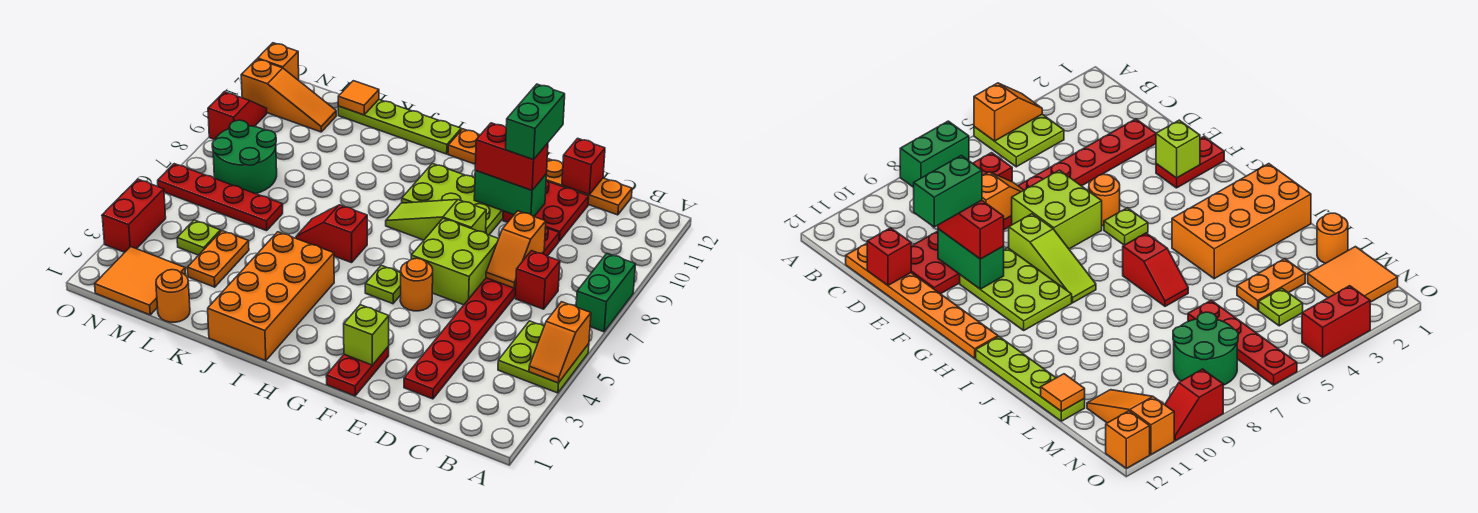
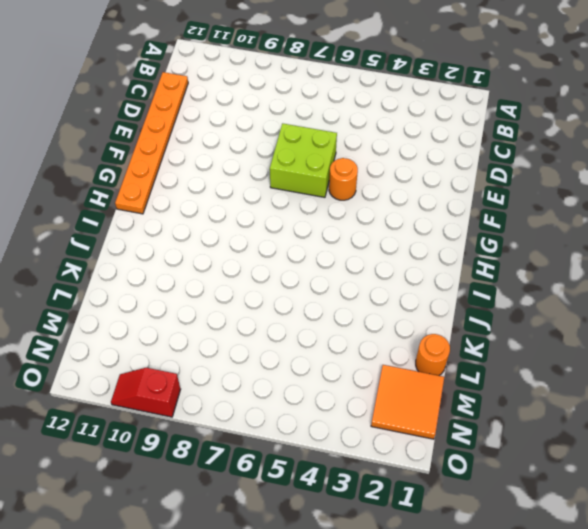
none -> lime plate A4:B5 level 1
none -> green brick A7:A8 level 1
none -> red brick C7 level 1
none -> red plate D2:D9 level 1

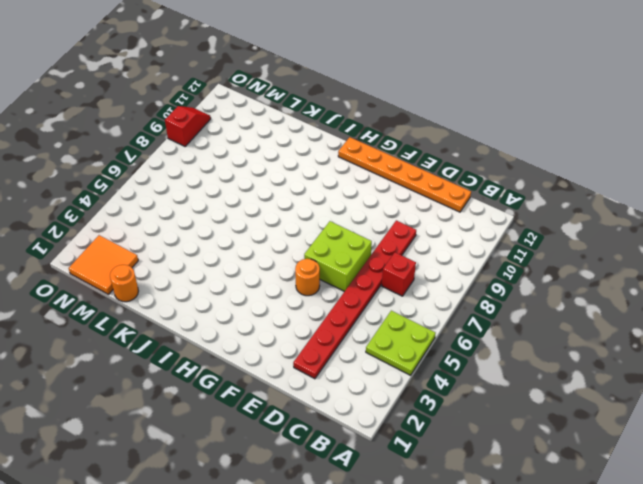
none -> green brick A7:A8 level 1
none -> red plate D10:E11 level 1
none -> red plate F1:F2 level 1
none -> lime slope F8:H8 level 1 top F

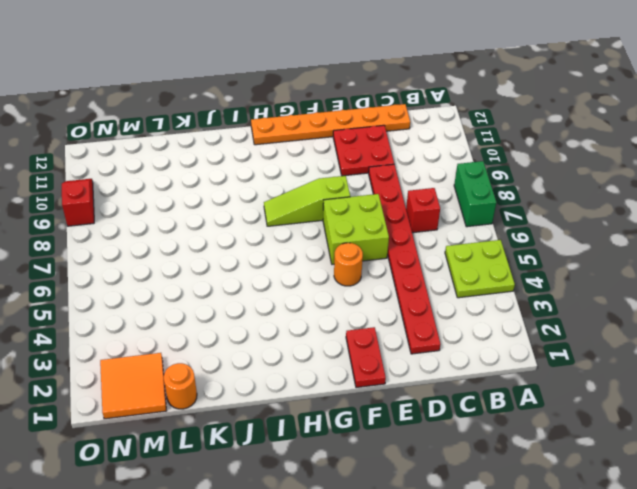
none -> lime plate F9:H10 level 1
none -> lime plate G5 level 1
none -> orange brick I1:J4 level 1
none -> red slope I6:J6 level 1 top I

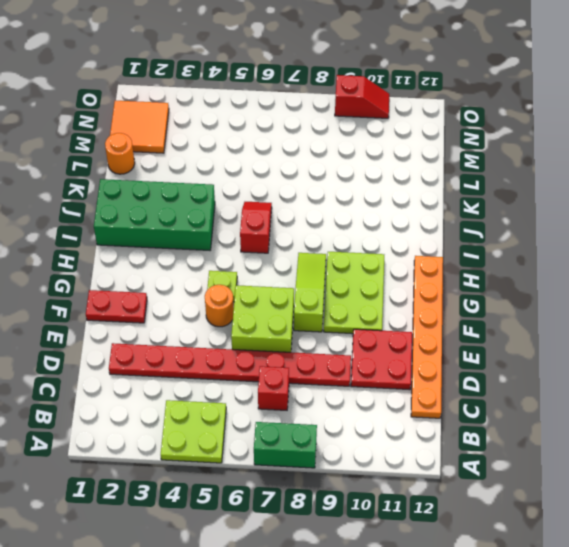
green brick I1:J4 level 1 -> orange brick I1:J4 level 1
none -> lime plate I12:L12 level 1
none -> orange plate L3:L4 level 1
none -> red plate L6:O6 level 1
none -> lime plate M4 level 1

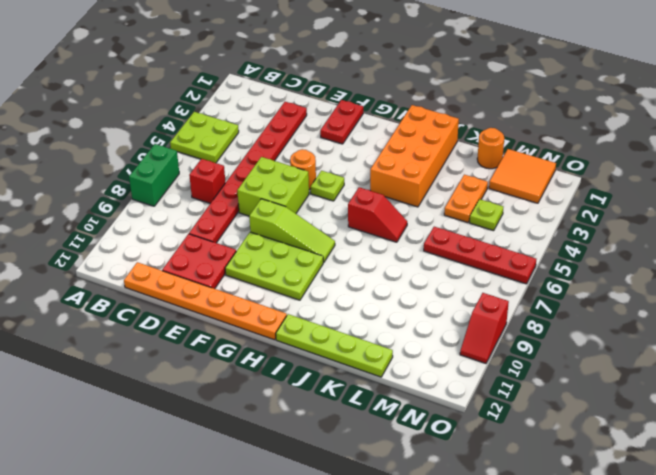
none -> green round brick M7:N8 level 1
none -> orange slope M11:O11 level 1 top O
none -> red brick O3:O4 level 1
none -> orange brick O12 level 1

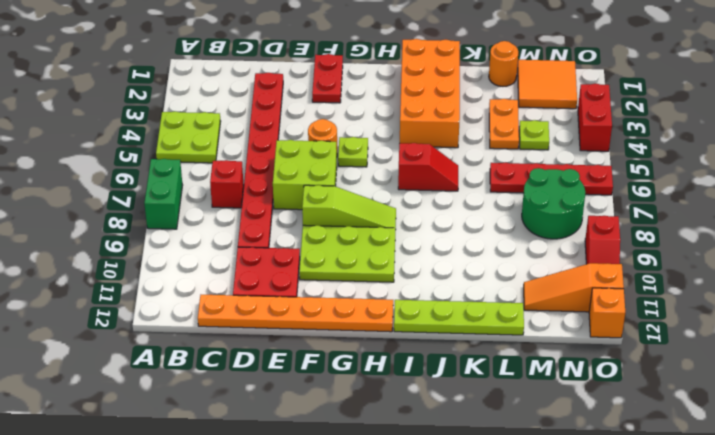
none -> orange slope A4:A5 level 2 top 5
none -> orange slope D7:D8 level 2 top 8
none -> red brick D12 level 2
none -> green brick E10:F10 level 2

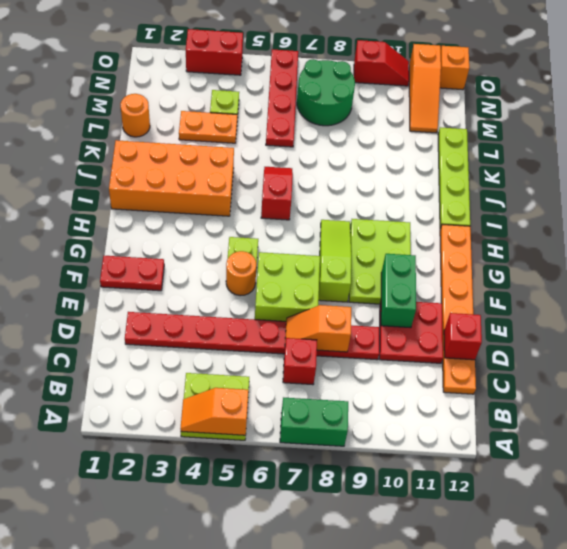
none -> orange tile M1:N2 level 1
none -> lime brick F2 level 2
none -> orange tile L12 level 2
none -> red brick E10:F10 level 3

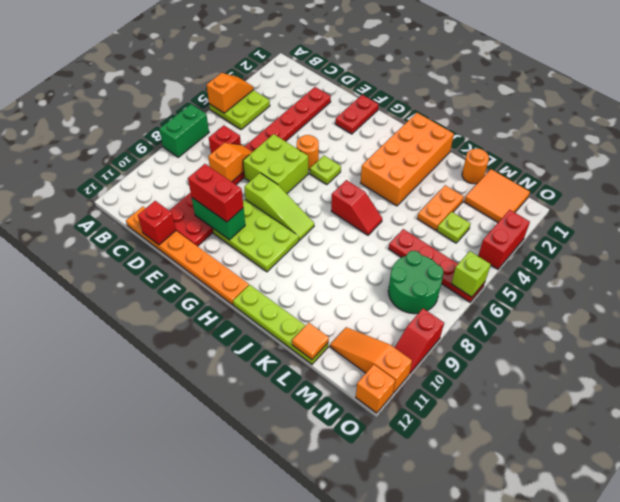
lime brick O6 level 2 -> lime brick F2 level 2
none -> green brick E10:E11 level 4

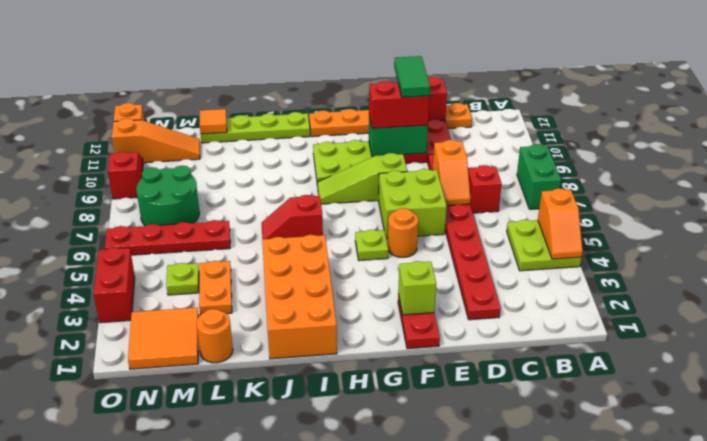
green tile E10:E11 level 4 -> green brick E10:E11 level 4

